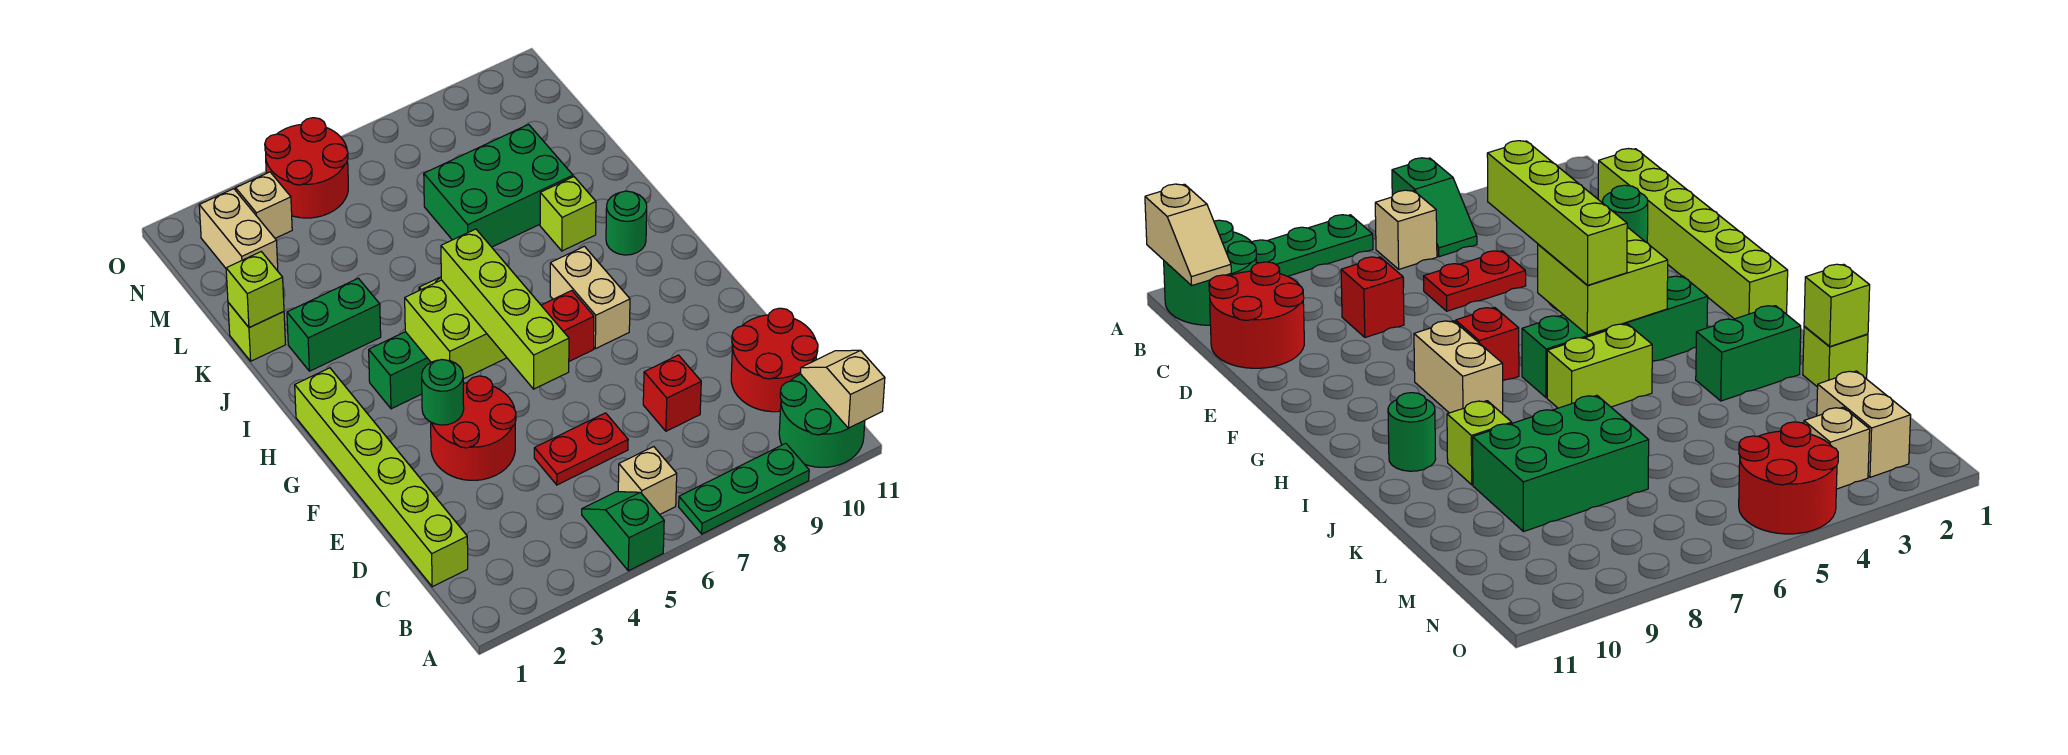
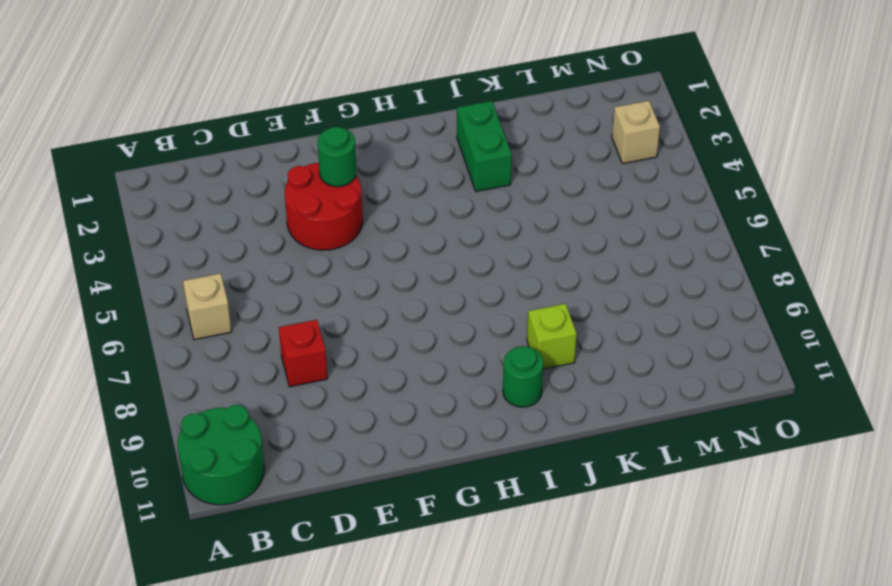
none -> green slope A5:B5 level 1 top A
none -> green plate A7:A9 level 1
none -> lime brick C1:H1 level 1

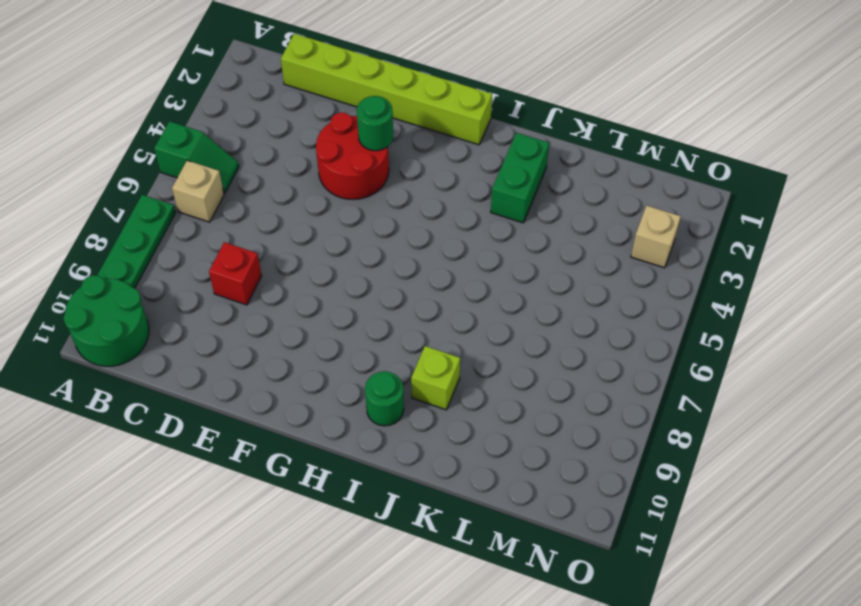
none -> red round brick C10:D11 level 1
none -> red plate D5:D6 level 1
none -> red brick G7 level 1

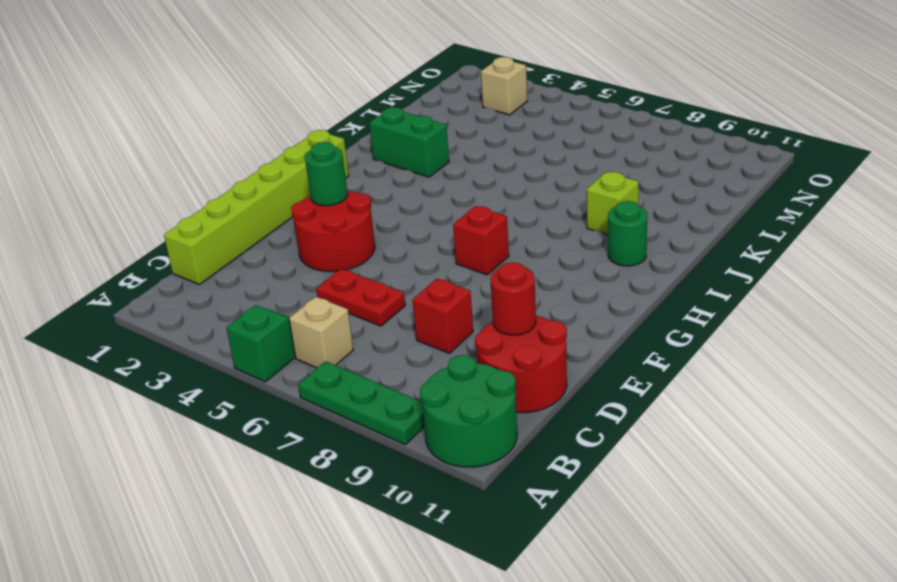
red round brick D10 level 2 -> none
none -> tan brick G8:H8 level 1
none -> green brick H3:H6 level 1
none -> lime brick I5:I6 level 1

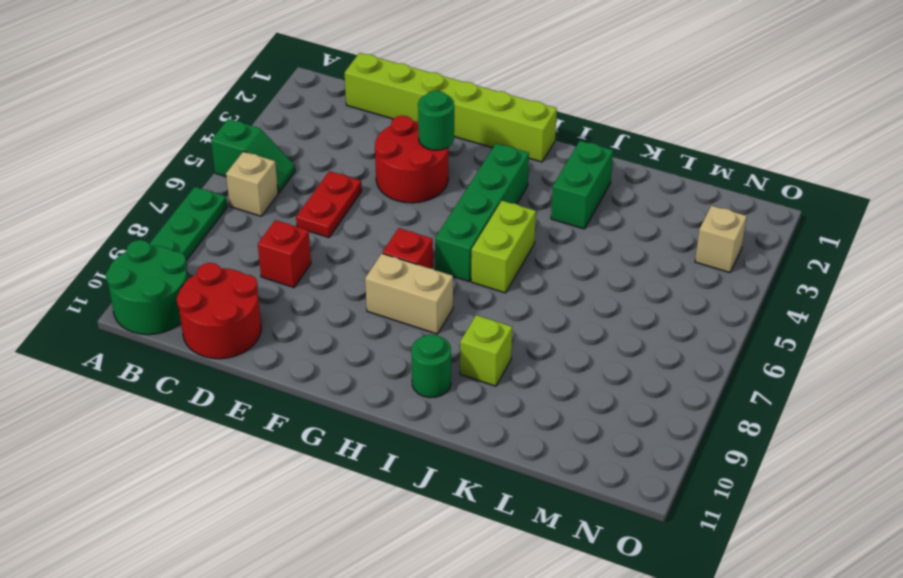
none -> lime brick K1 level 1
none -> green brick K7:L9 level 1
none -> tan brick M2:N2 level 1

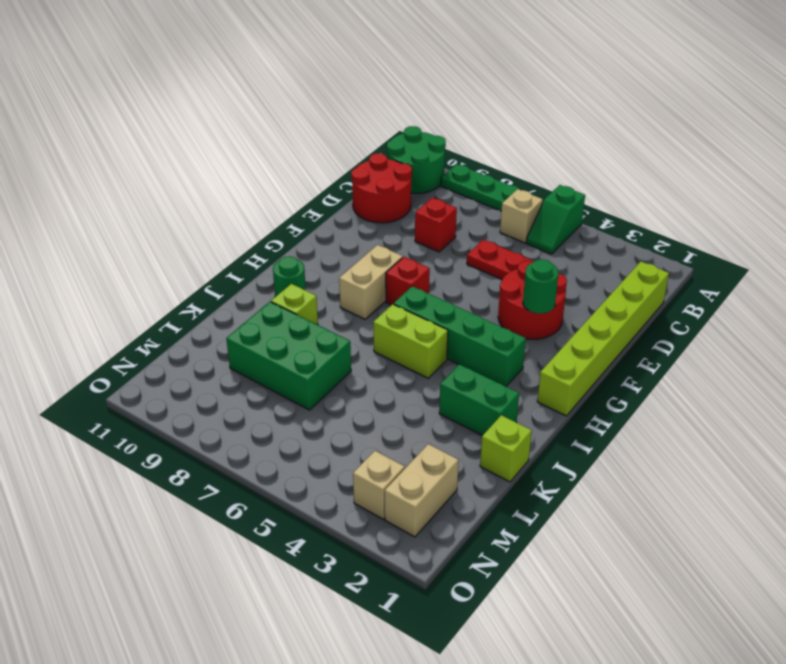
none -> red round brick N4:O5 level 1
none -> tan slope A11:B11 level 2 top A
none -> lime brick G4:H5 level 2

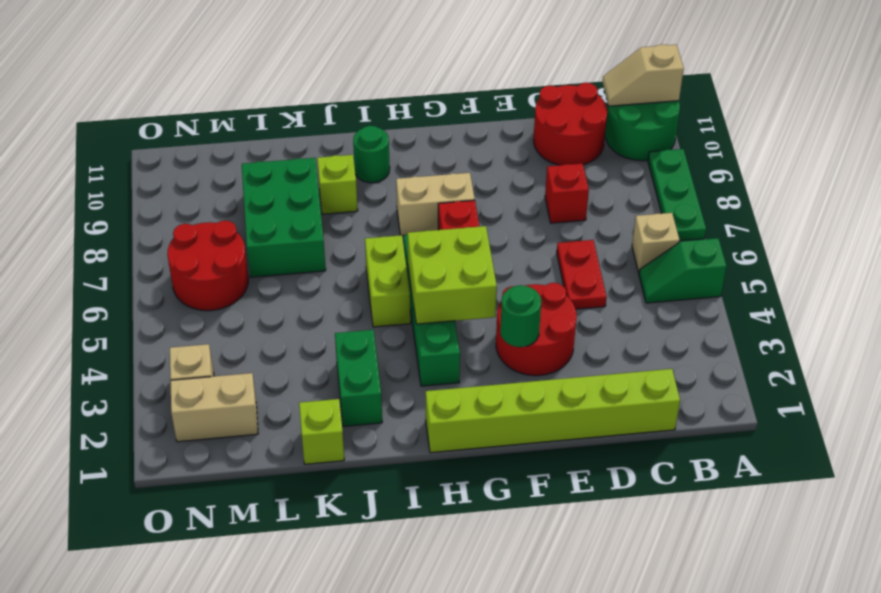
red round brick M6:N7 level 1 -> red round brick N4:O5 level 1
none -> lime brick K1 level 2
none -> lime brick E5:H5 level 3

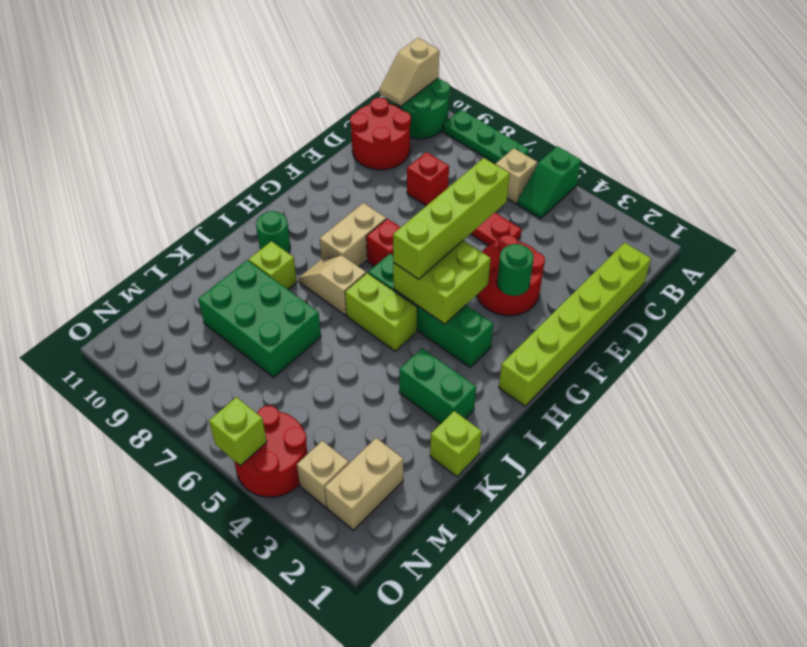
tan slope I7:I8 level 1 top 7 -> none
lime brick O5 level 2 -> lime brick K1 level 2

